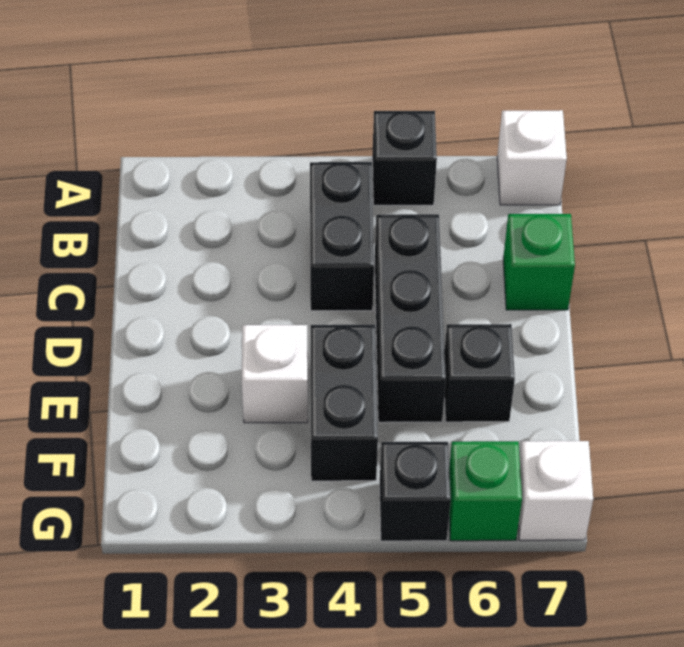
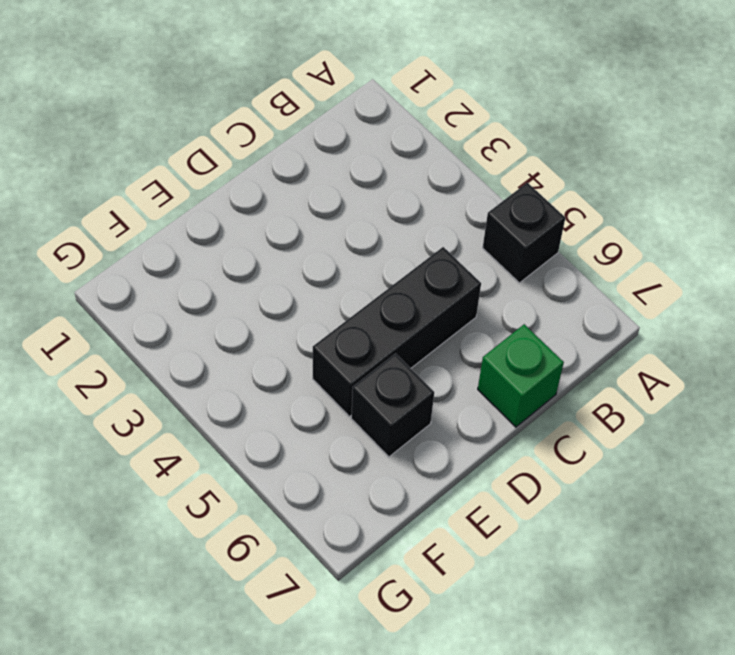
none -> white brick A7 level 1
none -> black brick B4:C4 level 1

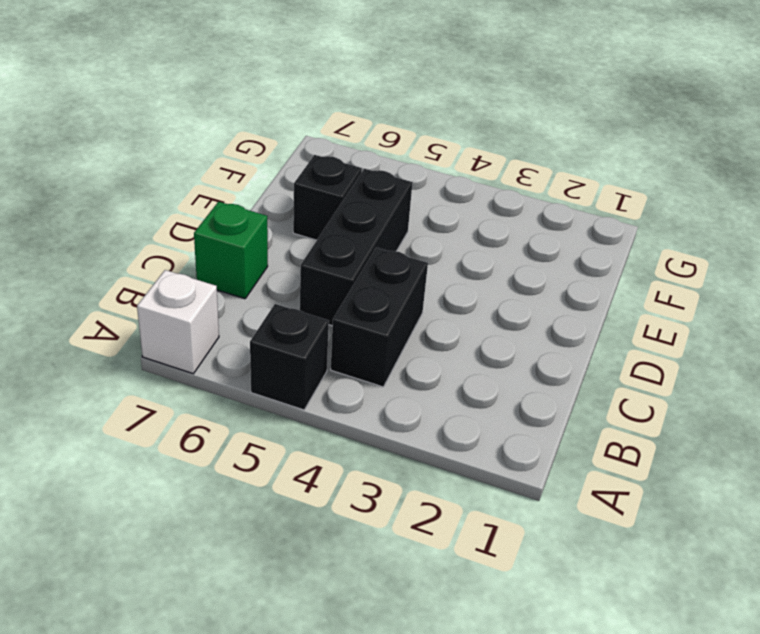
none -> white brick E3 level 1
none -> black brick E4:F4 level 1

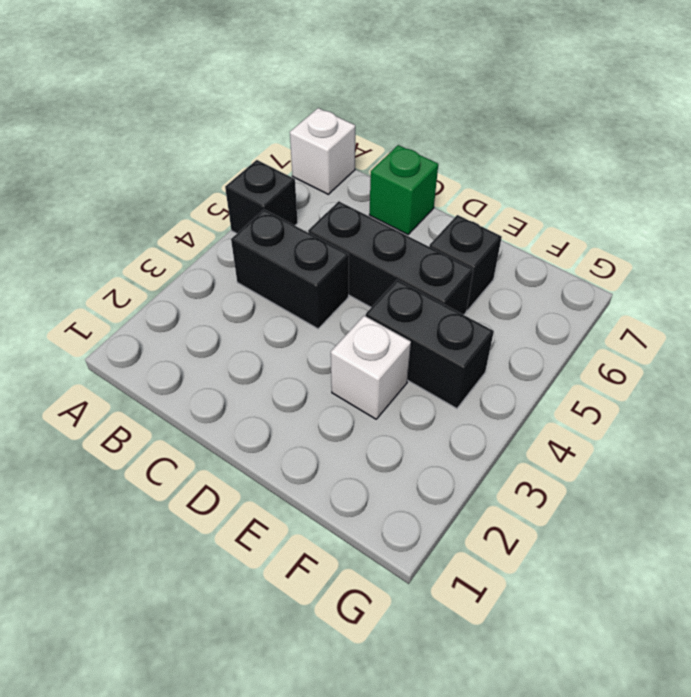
none -> black brick G5 level 1
none -> green brick G6 level 1

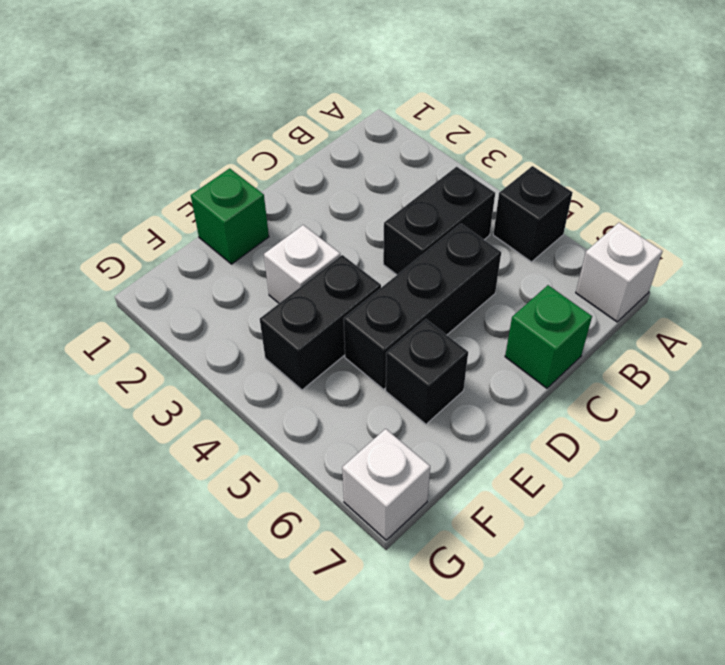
green brick E1 level 1 -> green brick G6 level 1
none -> black brick G5 level 1

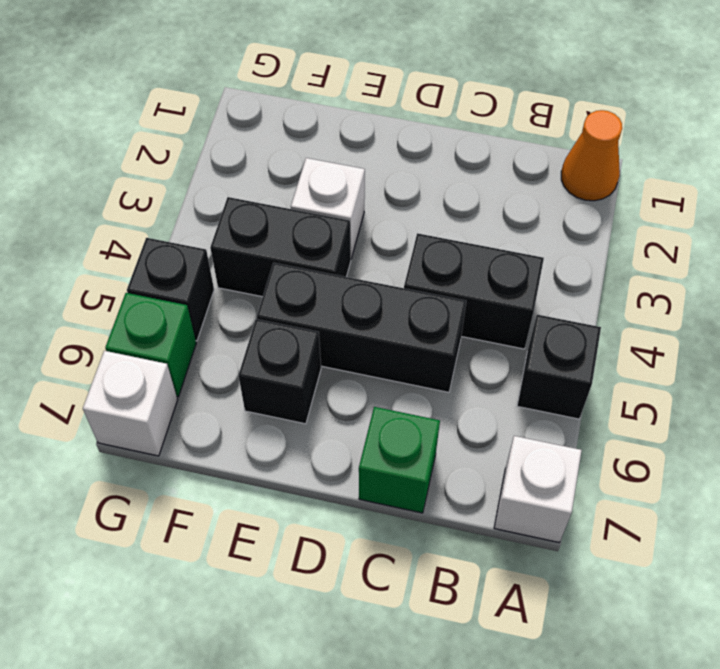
orange cone A1 level 1 -> none

